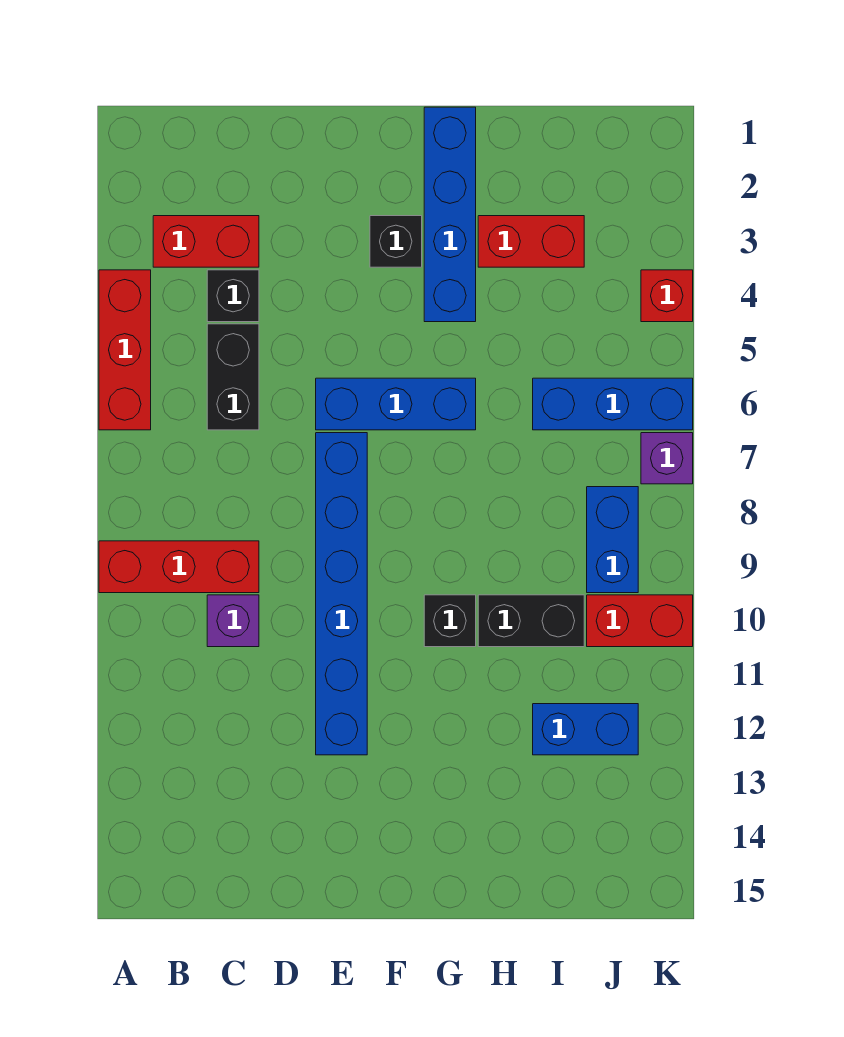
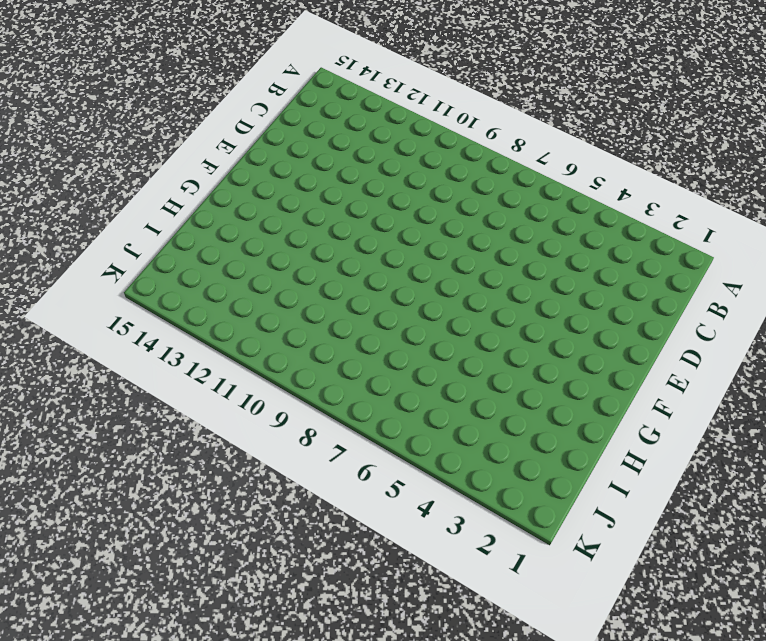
none -> red brick A4:A6 level 1
none -> red brick A9:C9 level 1
none -> red brick B3:C3 level 1

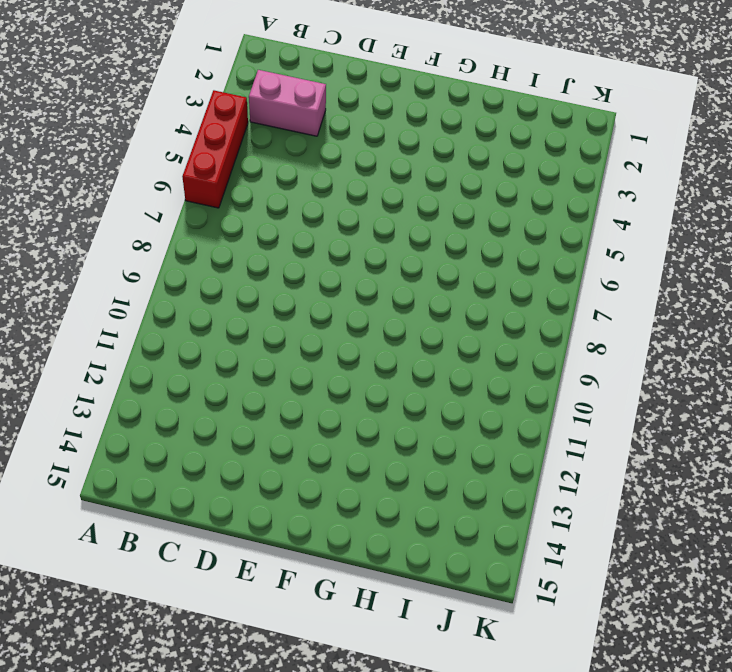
pink brick B3:C3 level 1 -> red brick B3:C3 level 1
none -> red brick A9:C9 level 1
none -> black brick C4 level 1
none -> black brick C5:C6 level 1

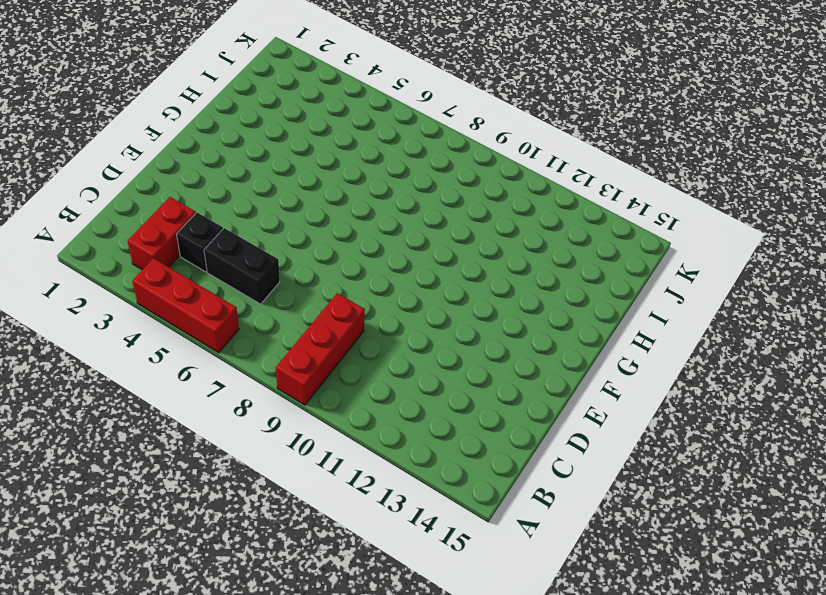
none -> purple brick C10 level 1
none -> blue brick E6:G6 level 1
none -> blue brick E7:E12 level 1

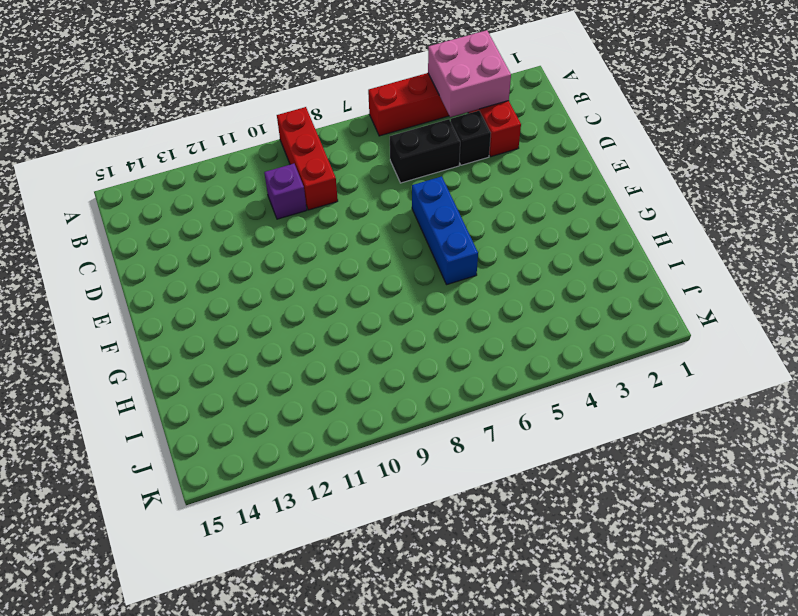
pink brick A3:B4 level 2 -> none
none -> blue brick E7:E12 level 1
none -> black brick F3 level 1
none -> blue brick G1:G4 level 1

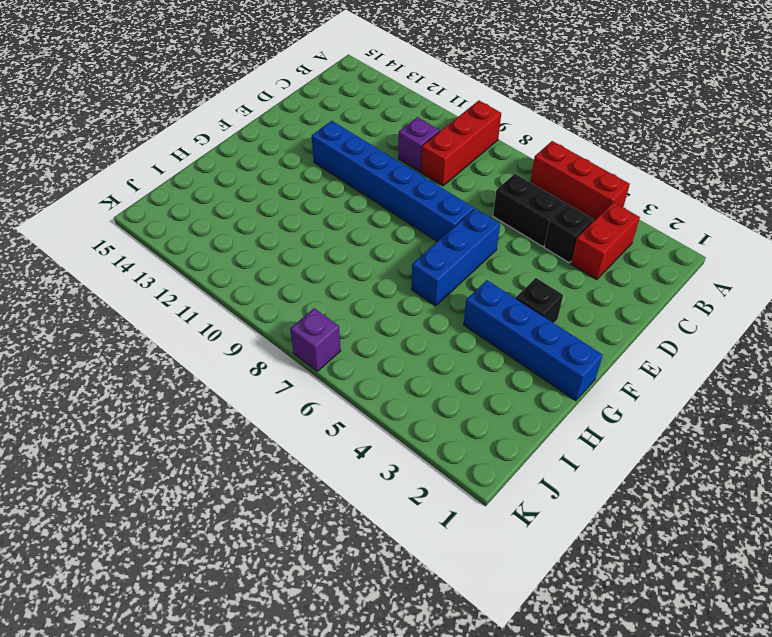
none -> black brick G10 level 1
none -> red brick H3:I3 level 1
none -> black brick H10:I10 level 1

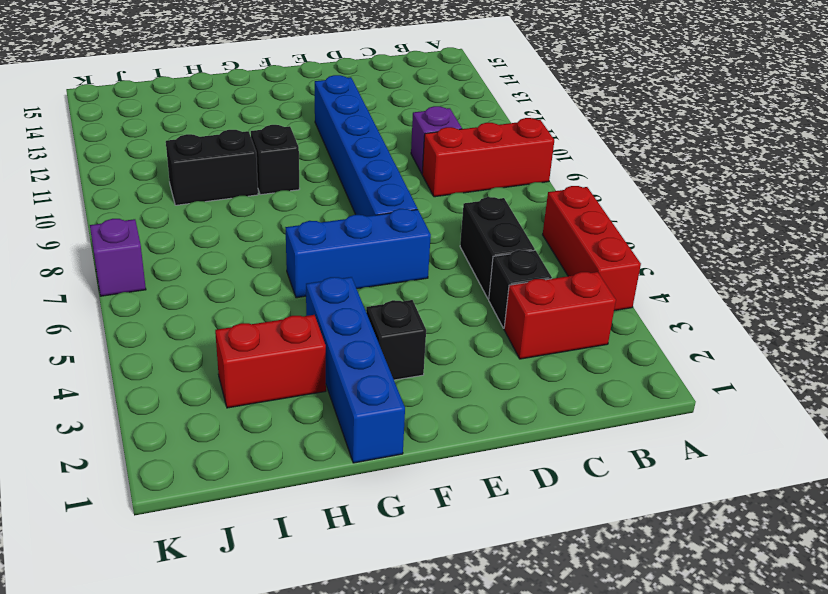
none -> blue brick I6:K6 level 1
none -> blue brick I12:J12 level 1
none -> blue brick J8:J9 level 1

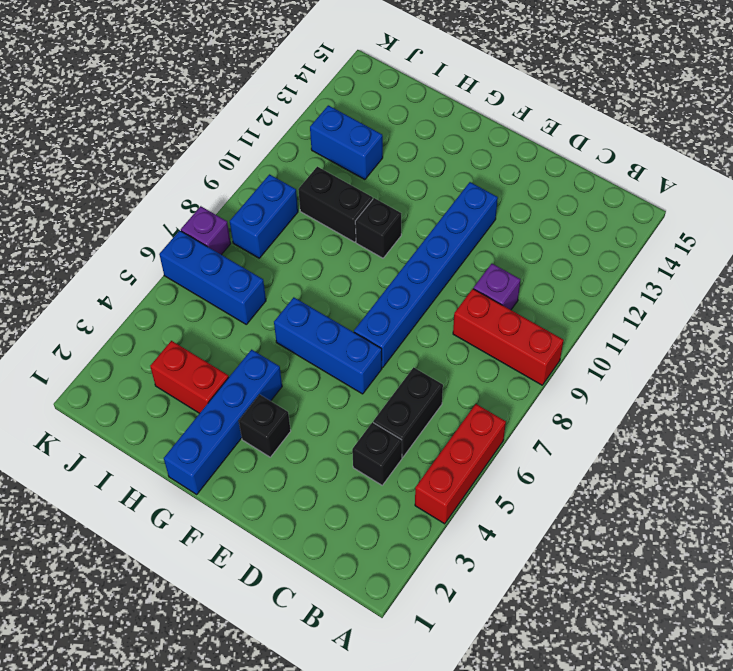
none -> red brick B3:C3 level 1
none -> red brick J10:K10 level 1
none -> red brick K4 level 1

